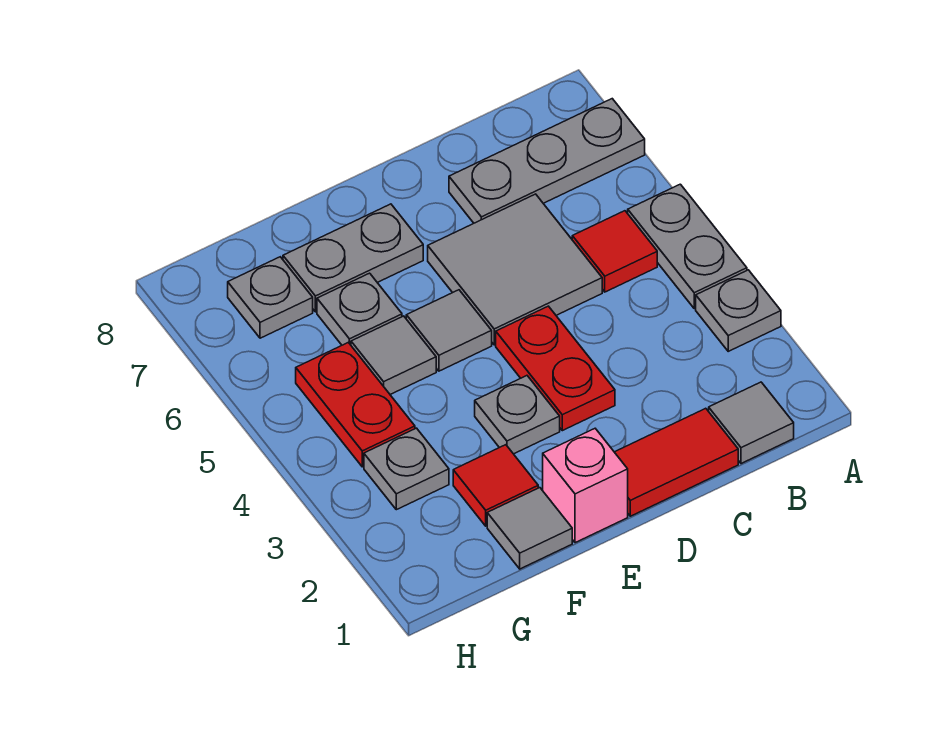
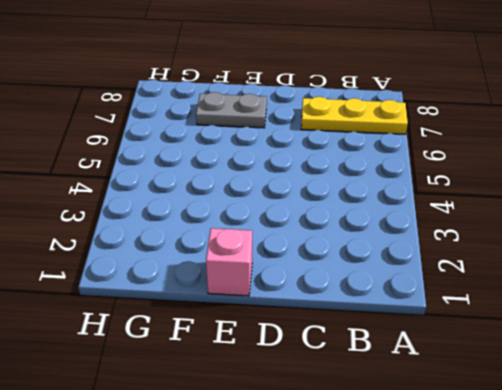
yellow plate A7:C7 level 1 -> grey plate A7:C7 level 1
none -> grey plate A3 level 1
none -> grey plate A4:A5 level 1
none -> grey tile B1 level 1

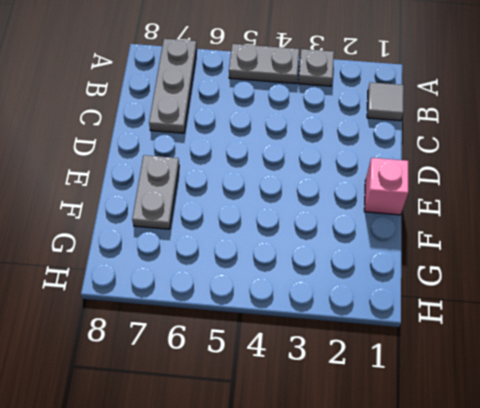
none -> red tile B5 level 1
none -> red tile C1:D1 level 1
none -> grey tile C5:D6 level 1

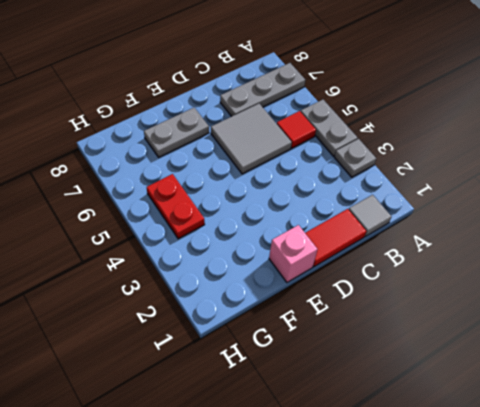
none -> red plate D3:D4 level 1
none -> grey plate E3 level 1
none -> grey tile E5 level 1

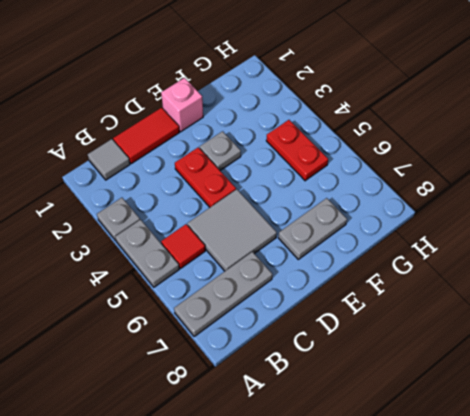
none -> grey tile E5 level 1
none -> grey tile F1 level 1
none -> red tile F2 level 1

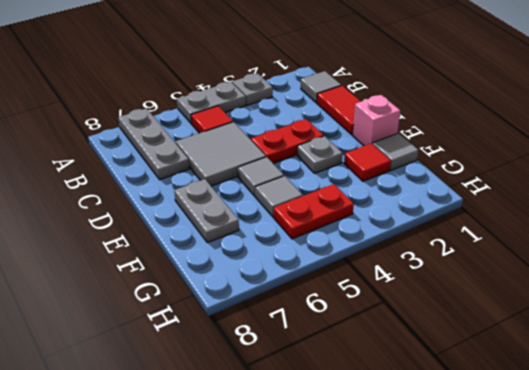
none -> grey plate F6 level 1
none -> grey plate G3 level 1
none -> grey plate G7 level 1

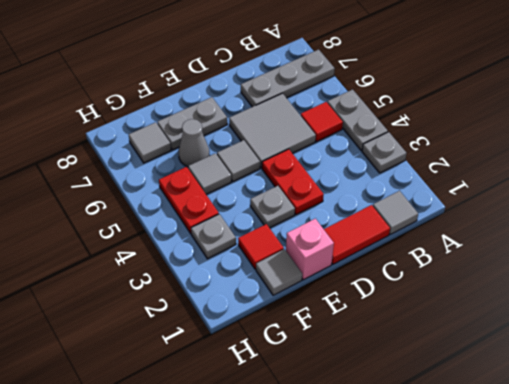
grey cone F6 level 1 -> grey plate F6 level 1
grey tile G7 level 1 -> grey plate G7 level 1

